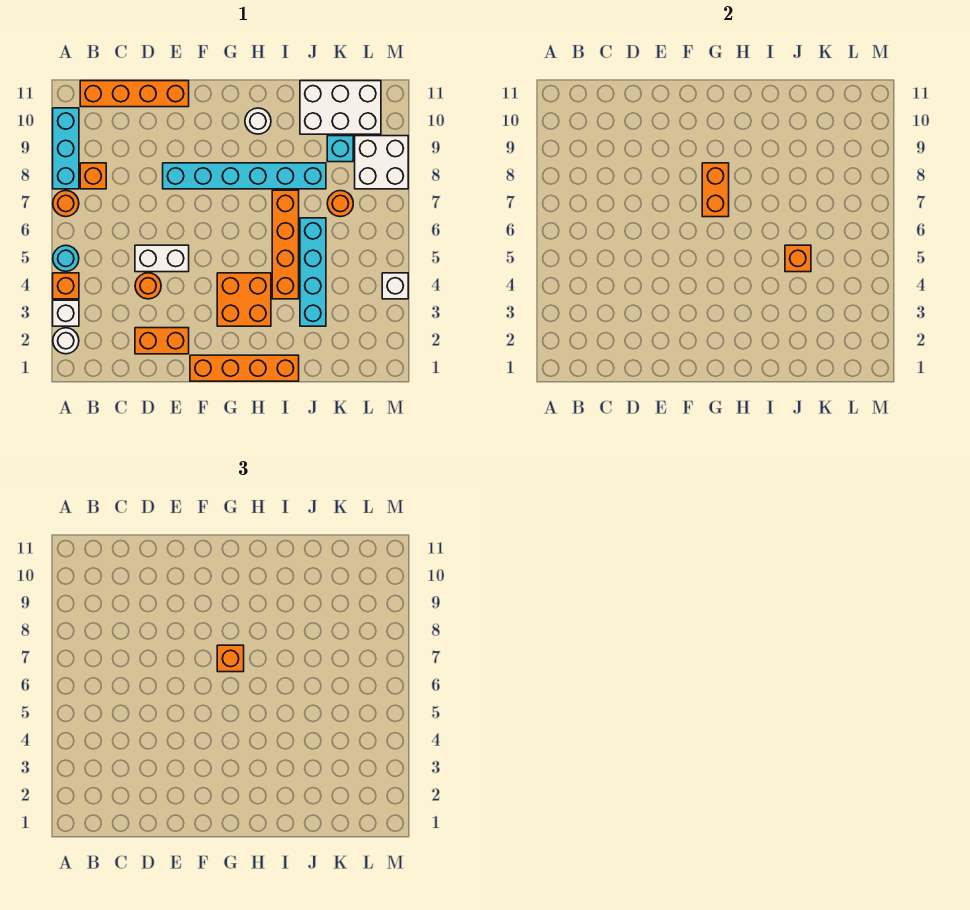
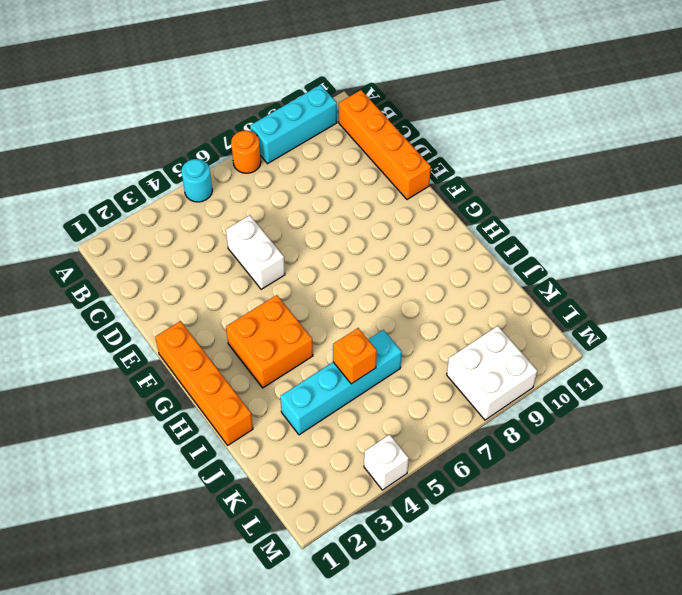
none -> white round brick A2 level 1
none -> white brick A3 level 1
none -> orange brick A4 level 1

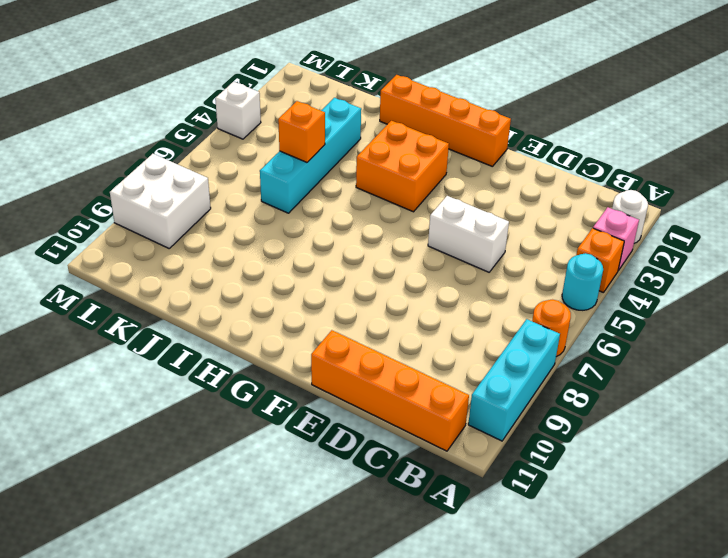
pink brick A3 level 1 -> white brick A3 level 1
none -> orange brick B8 level 1
none -> orange brick D2:E2 level 1
none -> orange round brick D4 level 1

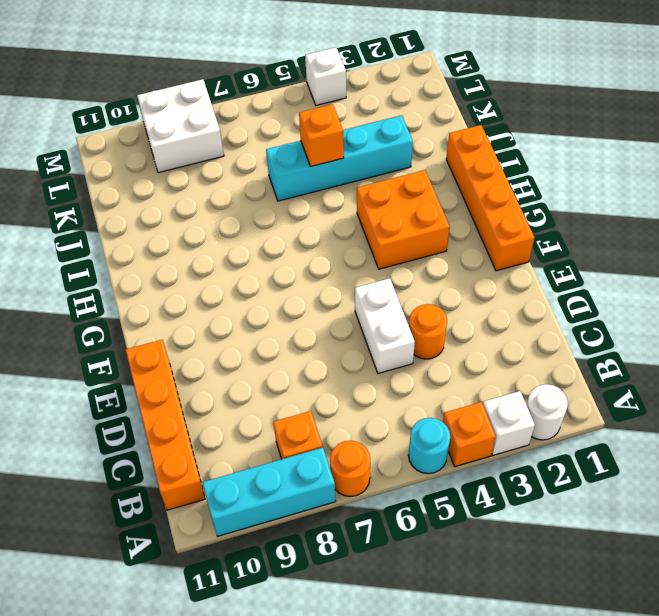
none -> orange brick D2:E2 level 1
none -> cyan brick E8:J8 level 1
none -> white round brick H10 level 1

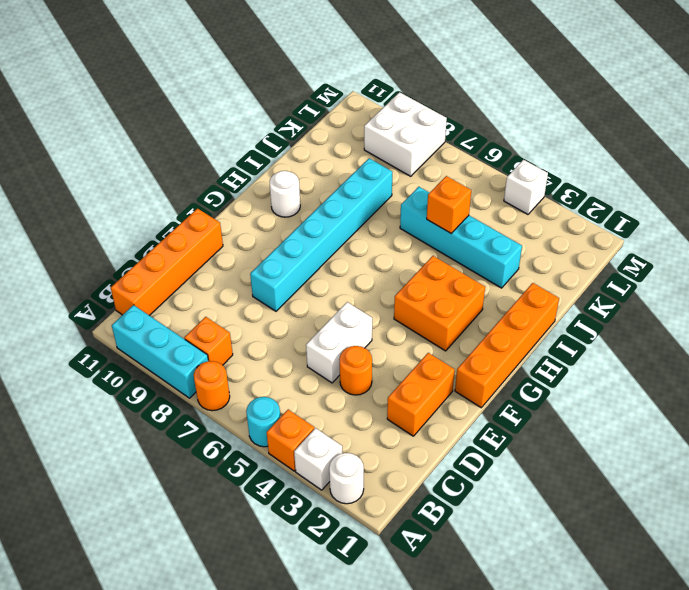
none -> orange brick I4:I7 level 1
none -> white brick J10:L11 level 1
none -> orange round brick K7 level 1

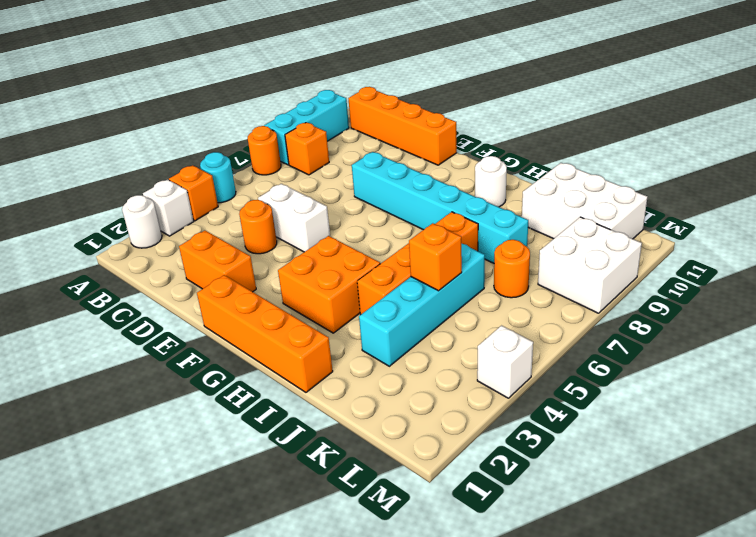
none -> cyan brick K9 level 1
none -> orange brick G7:G8 level 2
none -> orange brick G7 level 3

